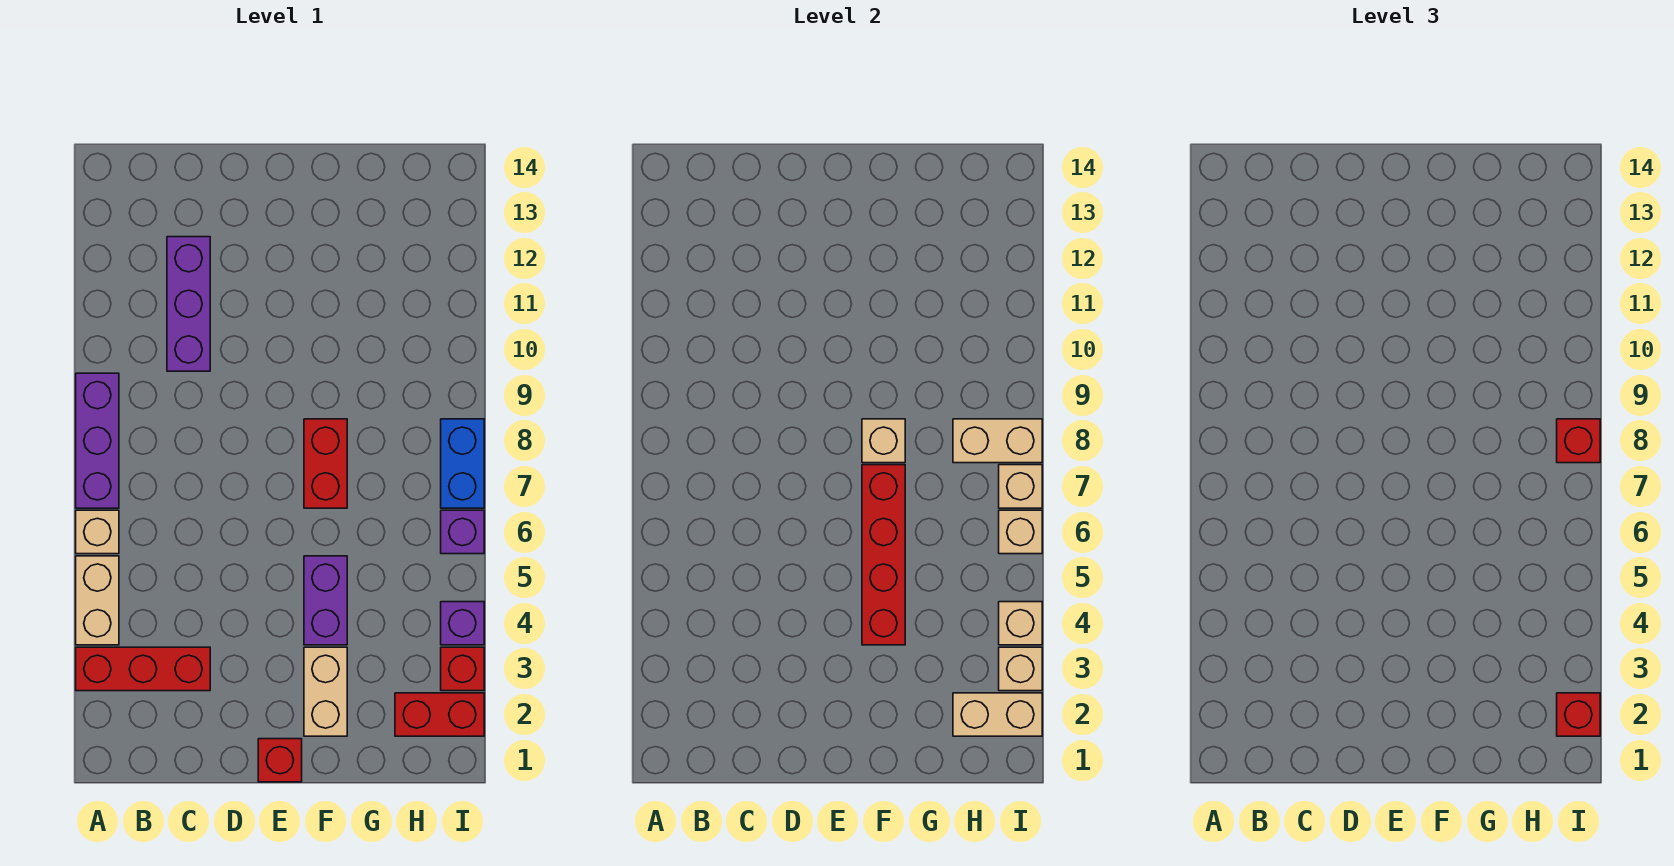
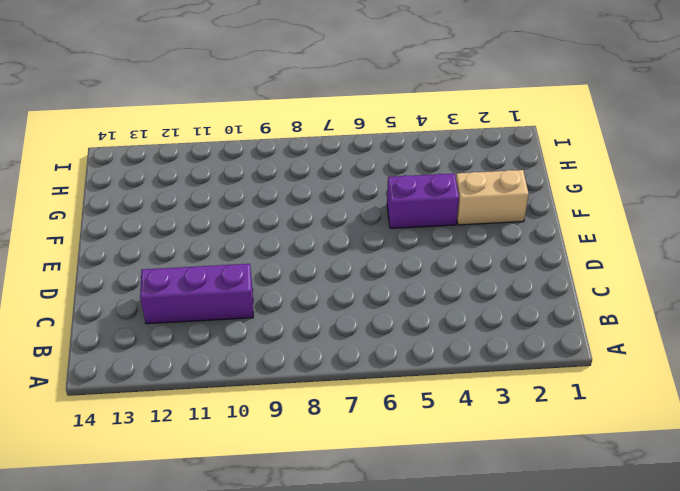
none -> red brick A3:C3 level 1
none -> tan brick A4:A5 level 1
none -> tan brick A6 level 1

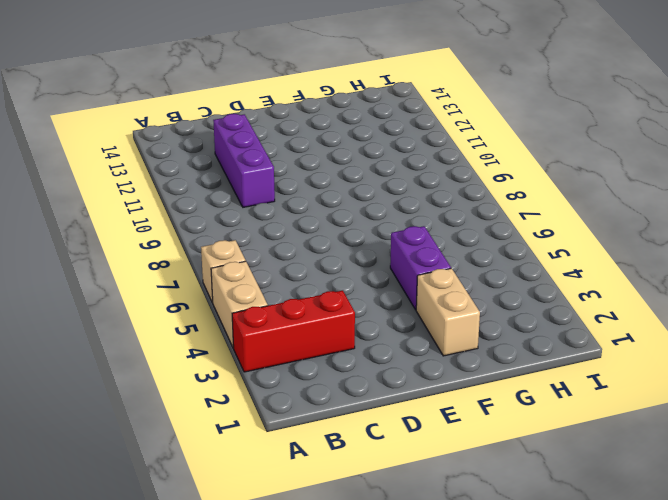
none -> purple brick A7:A9 level 1
none -> red brick E1 level 1
none -> red brick F7:F8 level 1

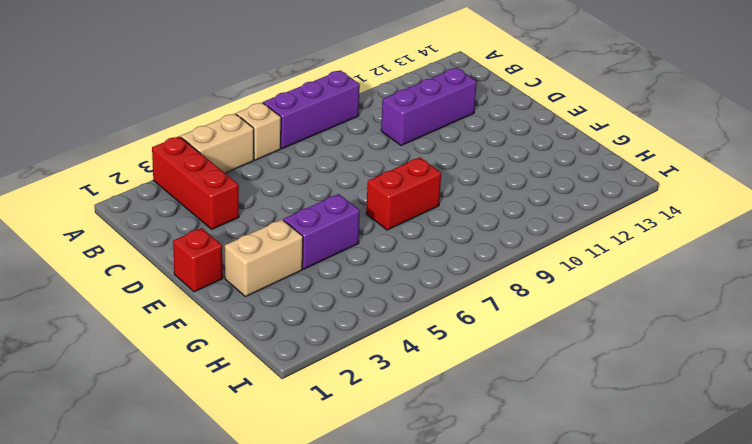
none -> red brick H2:I2 level 1
none -> red brick I3 level 1
none -> purple brick I4 level 1

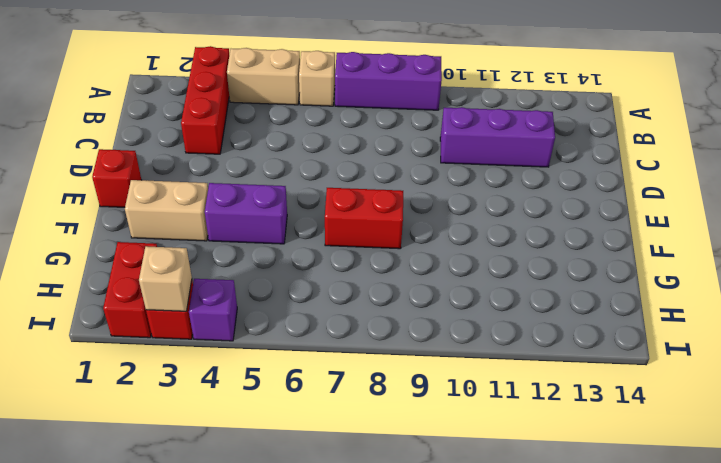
none -> purple brick I6 level 1
none -> blue brick I7:I8 level 1
none -> red brick F4:F7 level 2

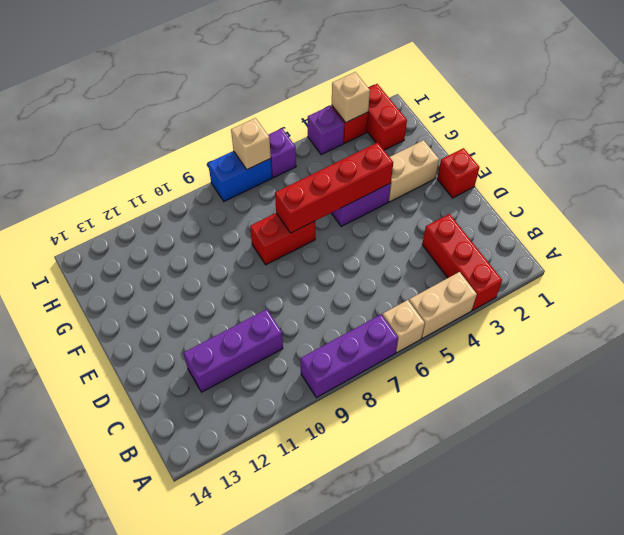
none -> tan brick F8 level 2
none -> tan brick H2:I2 level 2
none -> tan brick H8:I8 level 2

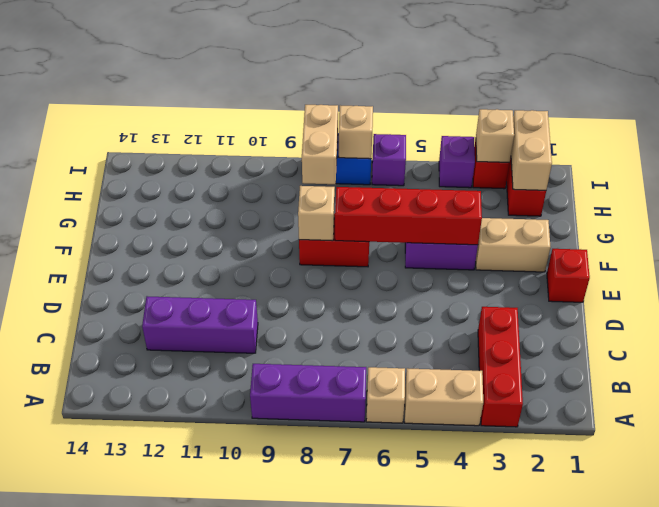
none -> tan brick I4 level 2
none -> tan brick I6 level 2
none -> red brick I2 level 3

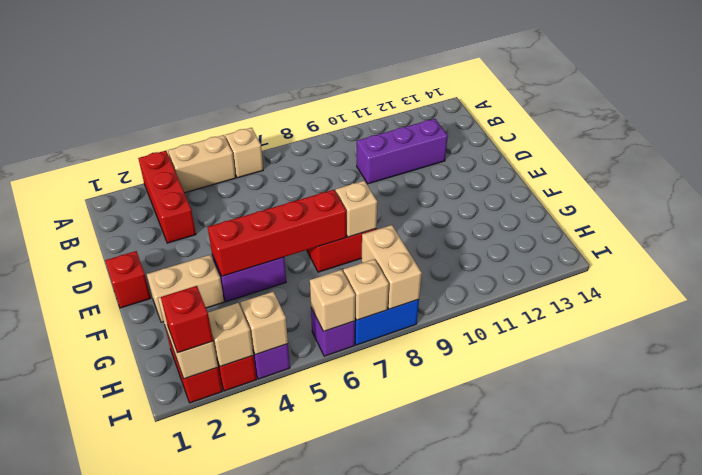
none -> purple brick A7:A9 level 1
none -> red brick I8 level 3

